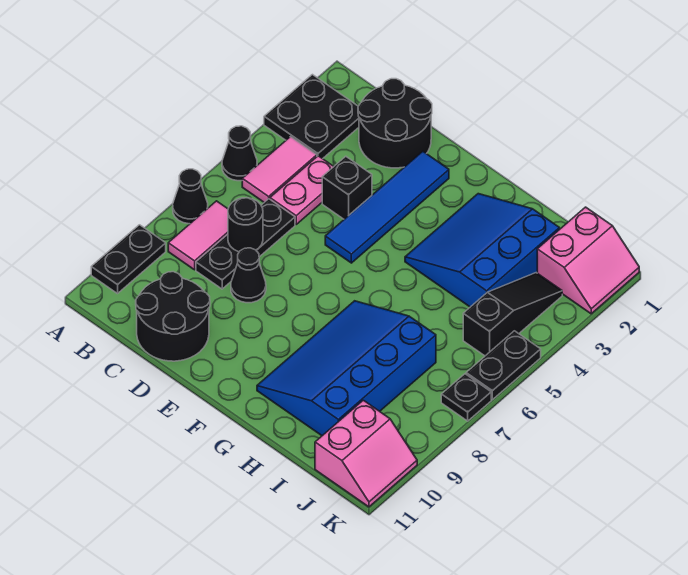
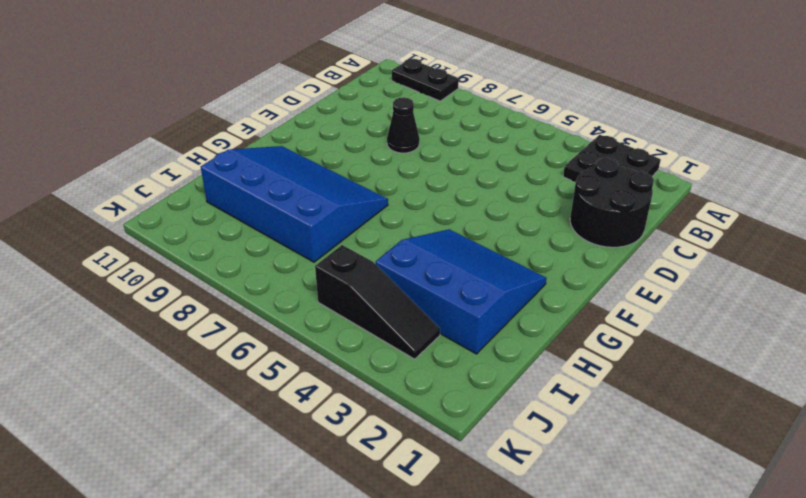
none -> black cone A5 level 1
none -> black cone A7 level 1
none -> pink tile B4:B5 level 1

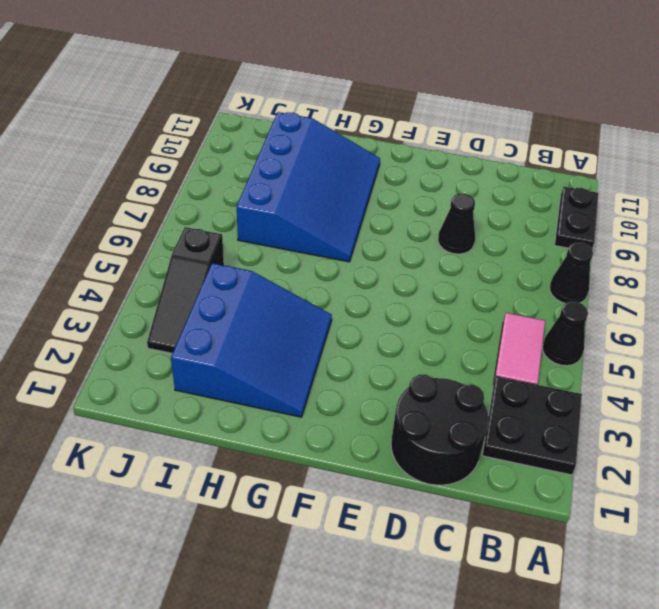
none -> pink tile B7:B8 level 1
none -> pink plate C4:C5 level 1
none -> black plate C6:C8 level 1

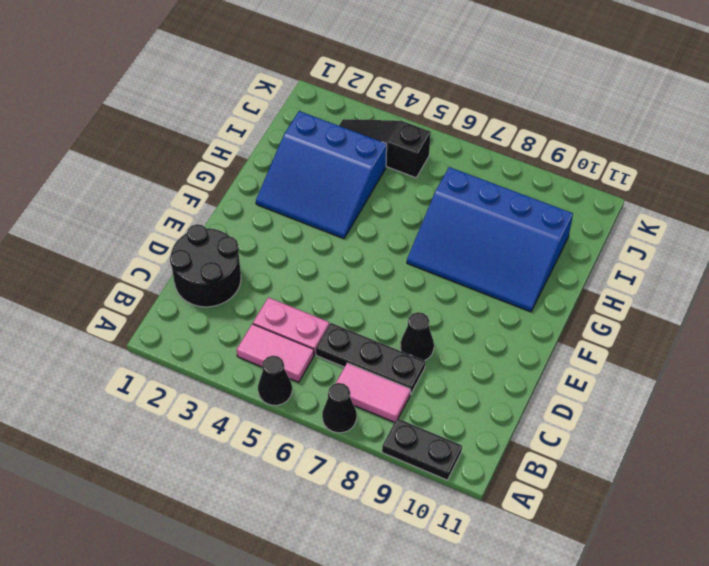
none -> black plate A2:B3 level 1
none -> black round brick C10:D11 level 1
none -> black brick D4 level 1

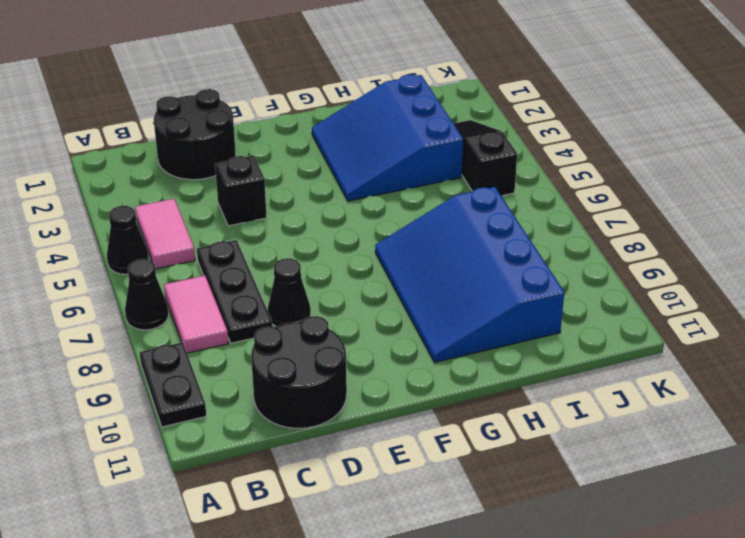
none -> black plate A2:B3 level 1
none -> pink plate C4:C5 level 1
none -> blue tile E2:E5 level 1

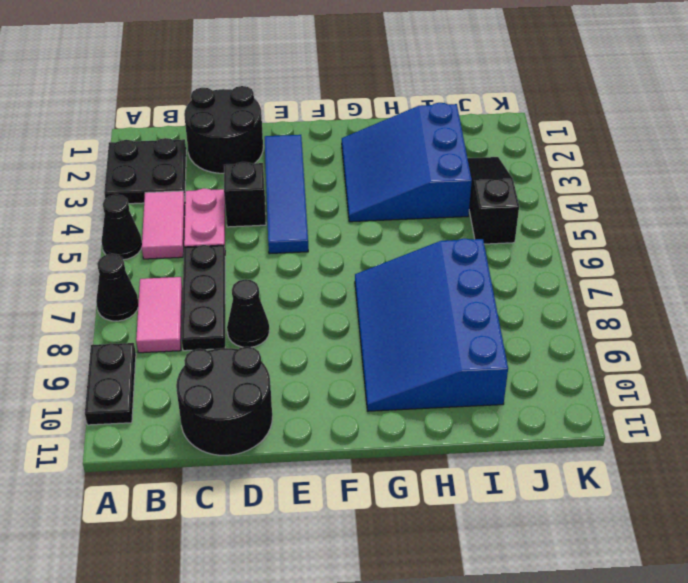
none -> pink slope J1:K2 level 1 top J
none -> pink slope J10:K11 level 1 top J
none -> black plate K5:K6 level 1

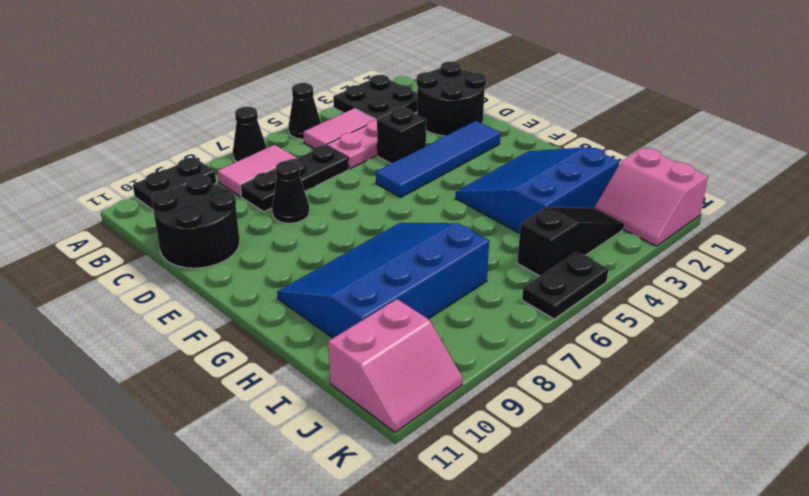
pink slope J1:K2 level 1 top 1 -> pink slope J1:K2 level 1 top J
none -> black plate K7 level 1
none -> black round brick C7 level 2

